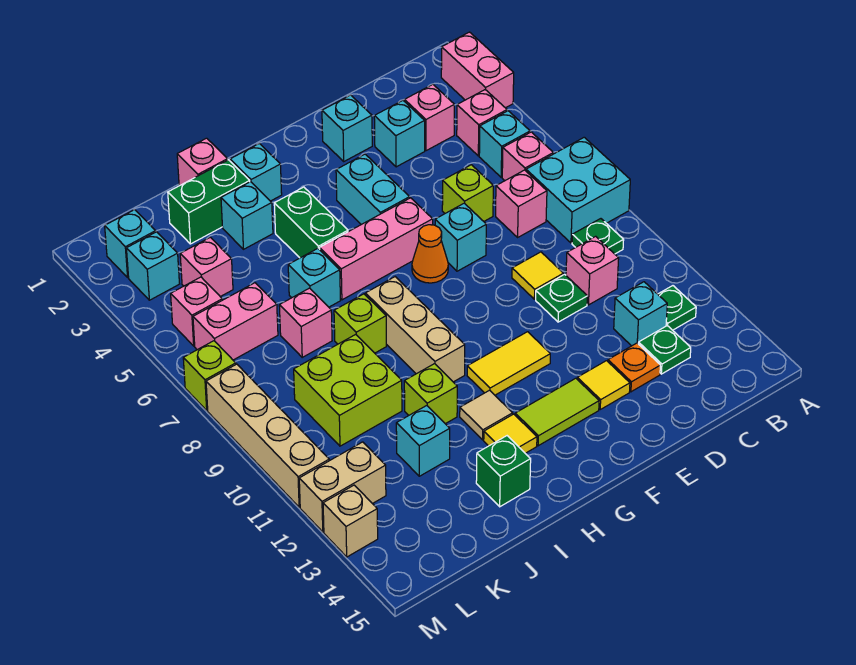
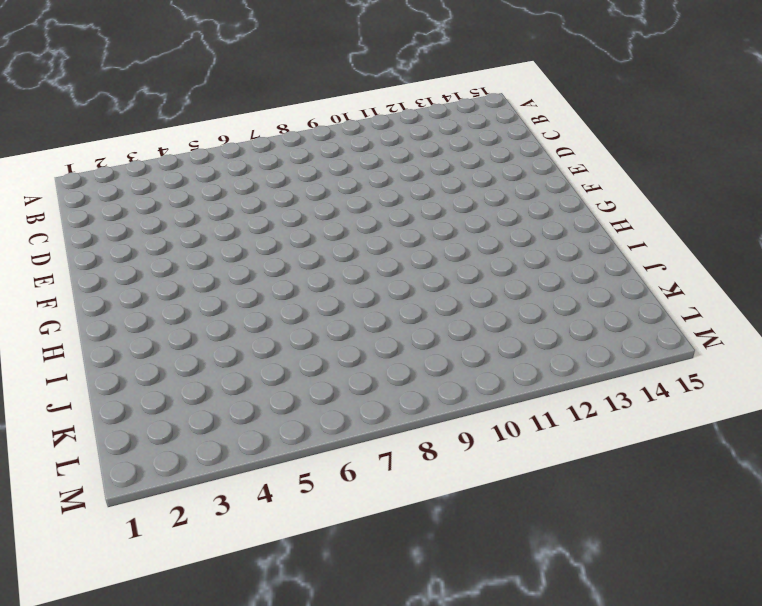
none -> pink brick A2:A3 level 1
none -> cyan brick A7:B8 level 1
none -> pink brick B4 level 1
none -> cyan brick B5 level 1

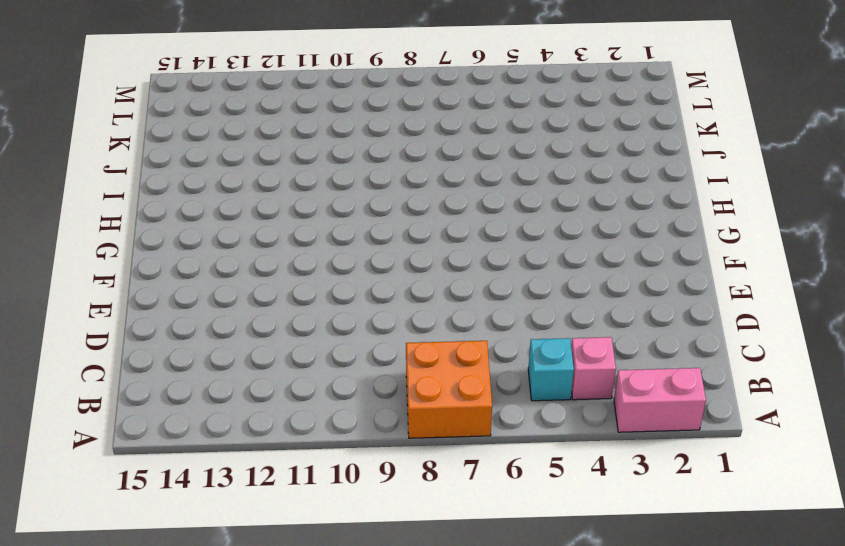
orange brick A7:B8 level 1 -> cyan brick A7:B8 level 1
none -> pink brick B6 level 1
none -> green plate B9 level 1
none -> green plate B12 level 1
none -> pink brick C3 level 1

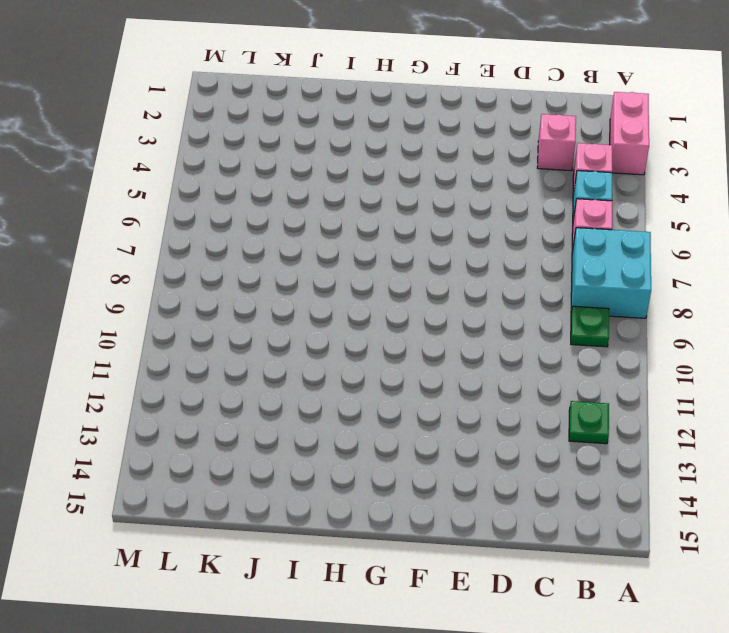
none -> pink brick C7 level 1
none -> pink brick C10 level 1
none -> cyan brick C12 level 1
none -> green plate C13 level 1

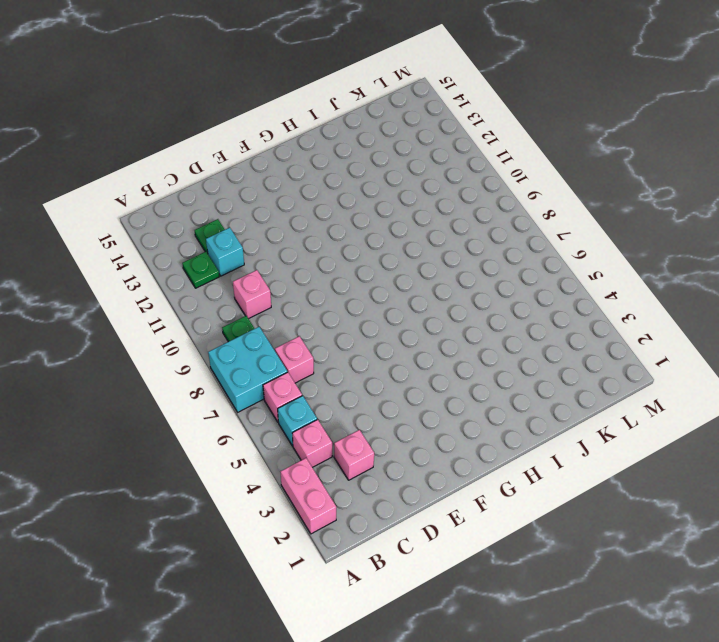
none -> cyan brick D3 level 1
none -> lime brick D6 level 1
none -> yellow tile D9 level 1
none -> green plate D10 level 1

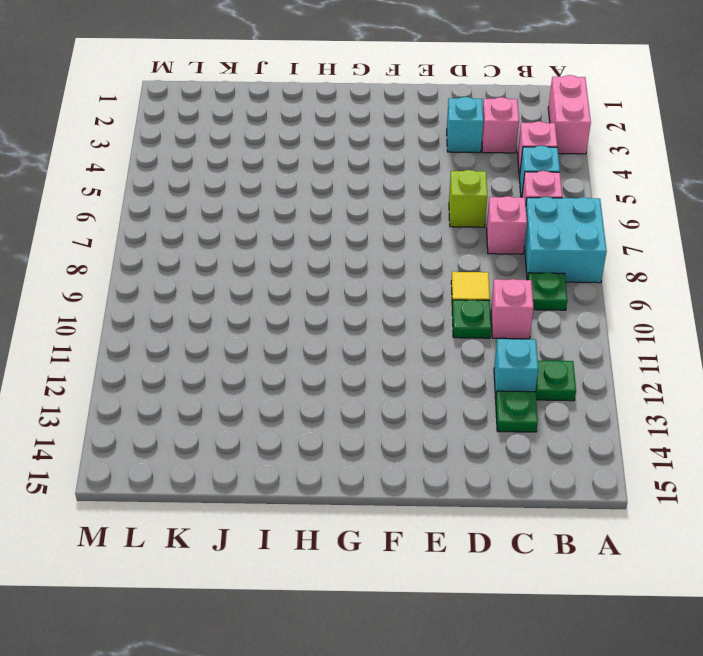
none -> orange plate D13 level 1
none -> cyan brick E2 level 1
none -> cyan brick E7 level 1
none -> yellow tile E13 level 1

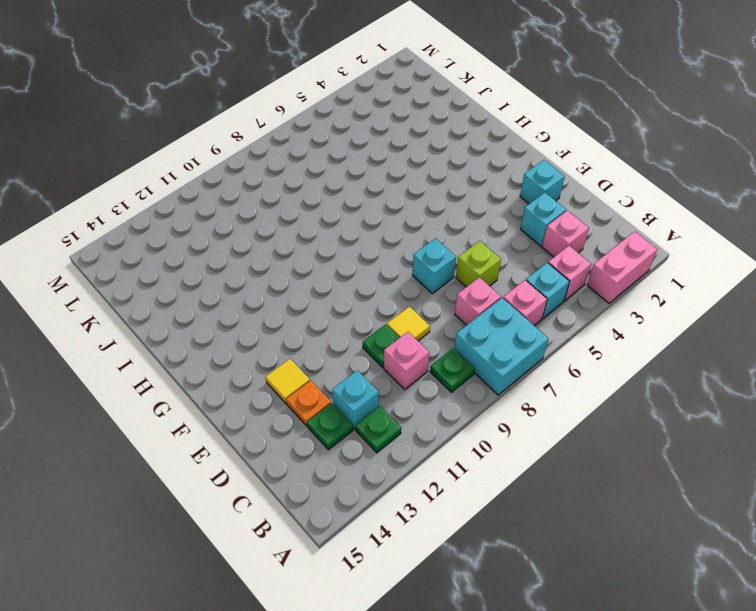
none -> cyan brick F4:F5 level 1
none -> pink brick F6:H6 level 1
none -> orange cone F7 level 1
none -> yellow tile F11:G11 level 1

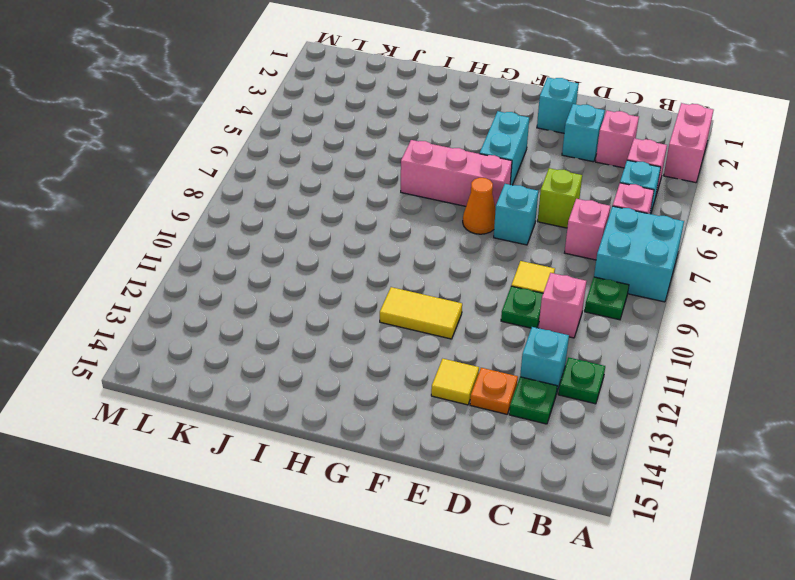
none -> lime tile F13:G13 level 1
none -> cyan brick H2 level 1
none -> green brick H4:H5 level 1
none -> tan brick H8:H10 level 1

